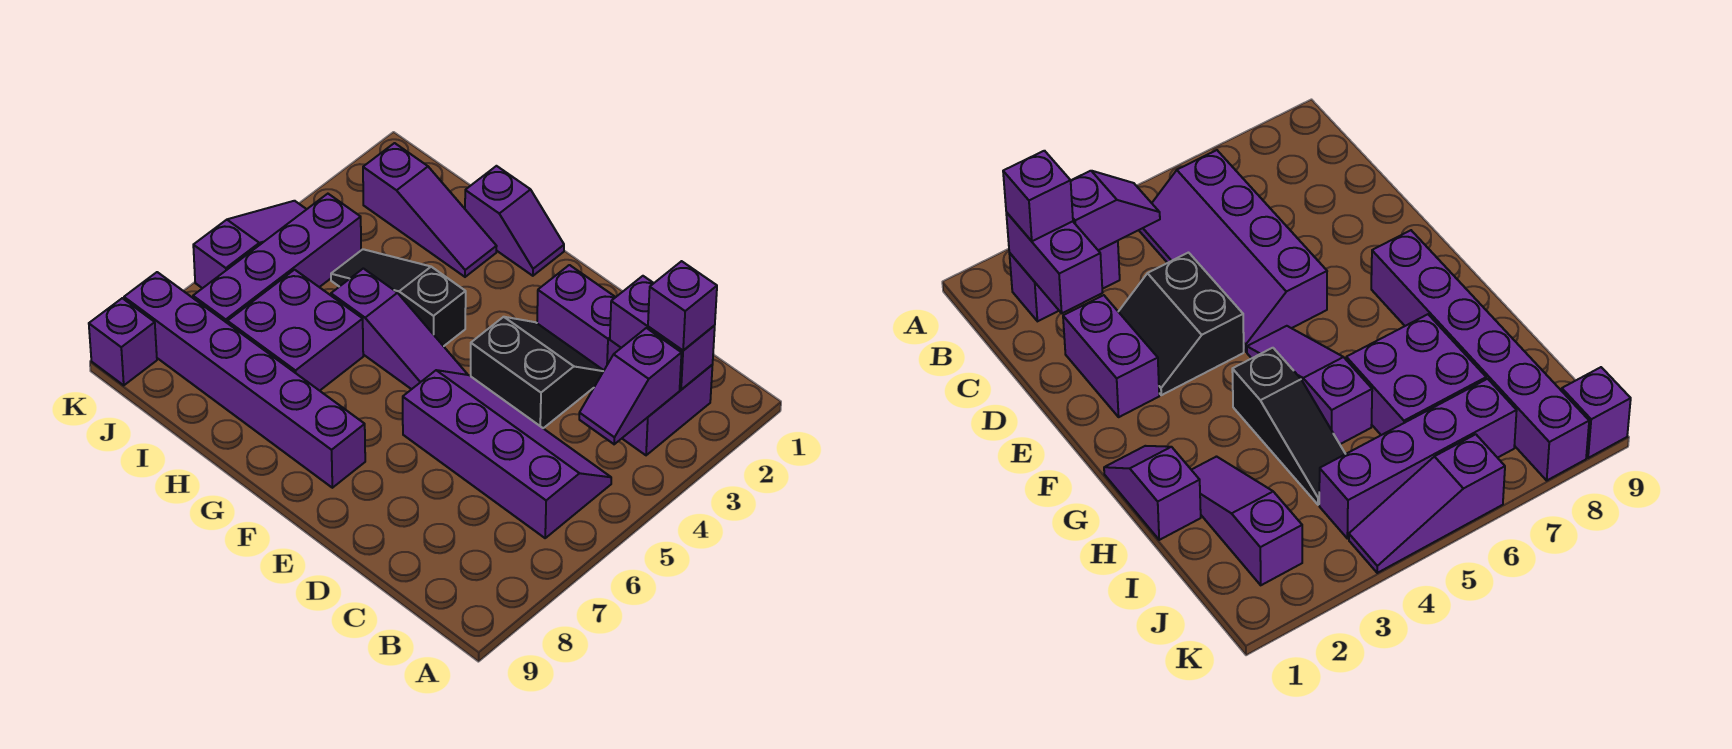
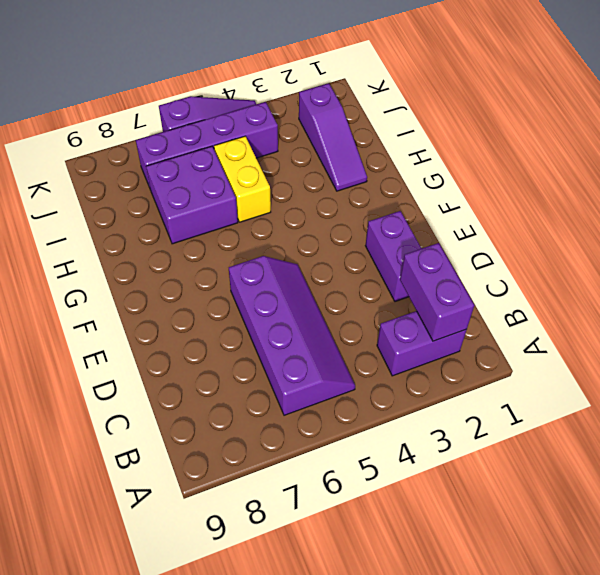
yellow brick H5:I5 level 1 -> purple slope F5:H5 level 1 top H
none -> black slope D3:E4 level 1 top 4
none -> purple brick F8:K8 level 1
none -> purple slope G1:H1 level 1 top H

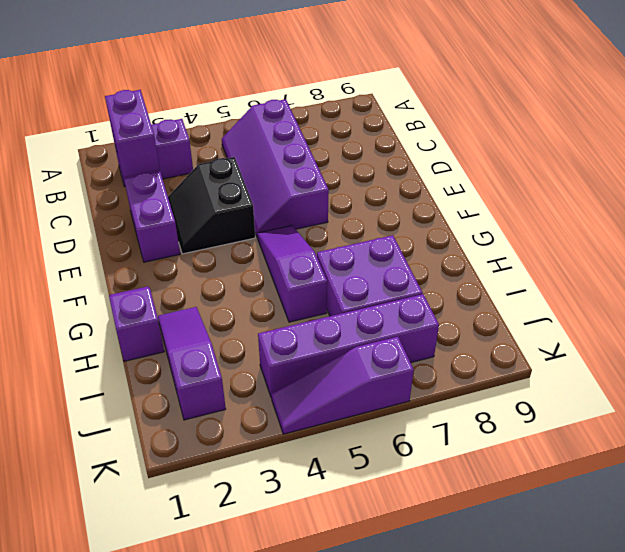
none -> purple brick F8:K8 level 1
none -> black slope G4:I4 level 1 top G
none -> purple brick K9 level 1

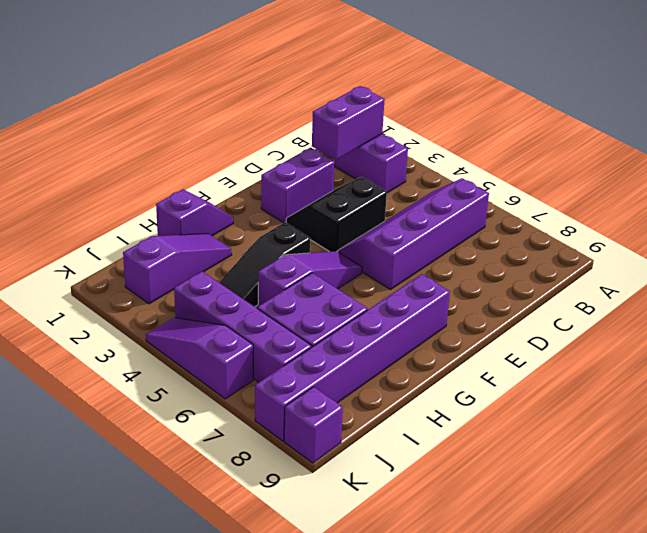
none -> purple slope B3:B4 level 2 top 3
none -> purple brick B2 level 3

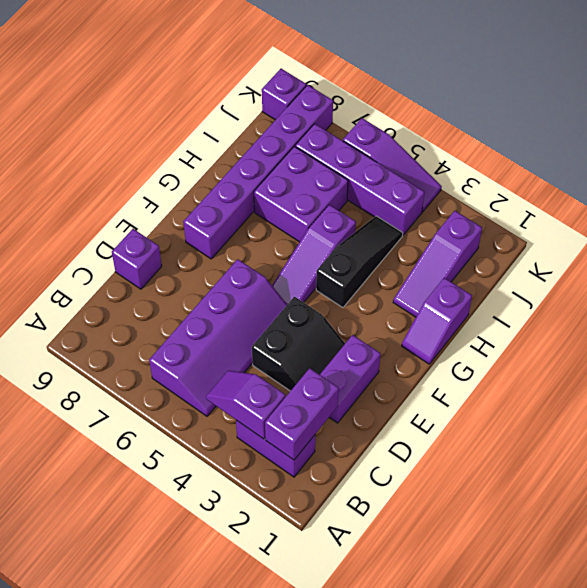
purple brick D9 level 1 -> purple brick B2 level 3

